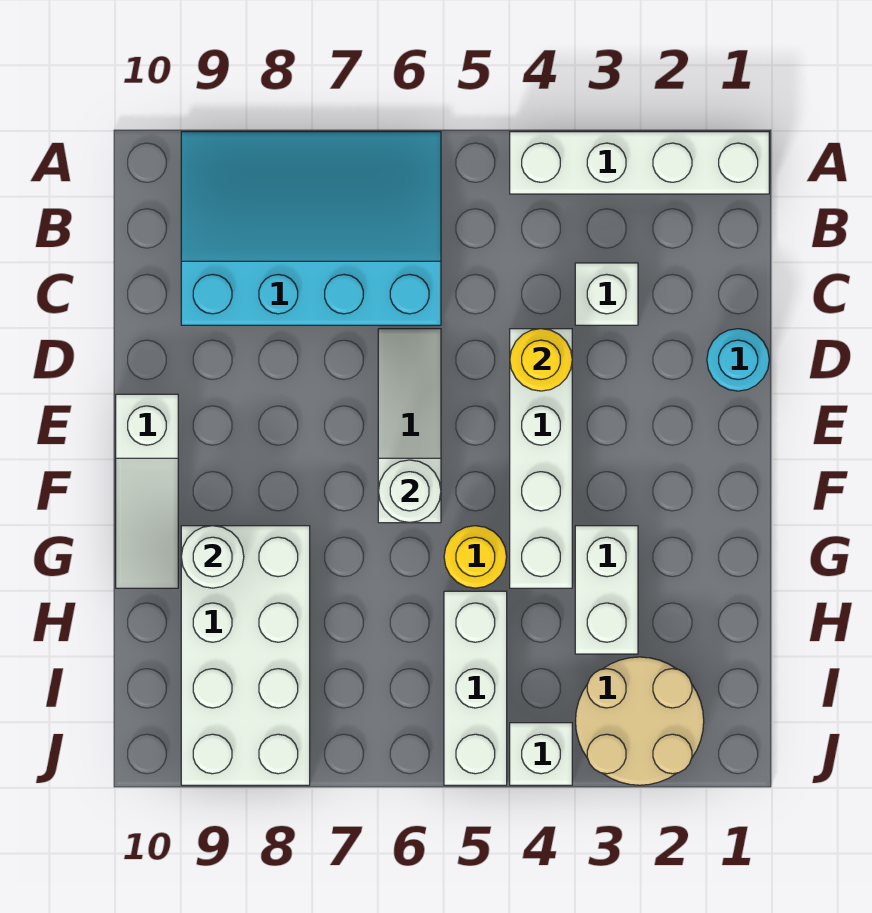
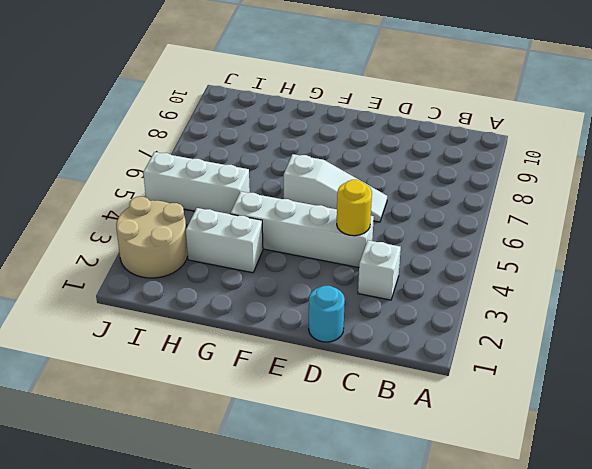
none -> white brick A1:A4 level 1
none -> cyan slope A6:C9 level 1 top C
none -> white slope E10:G10 level 1 top E

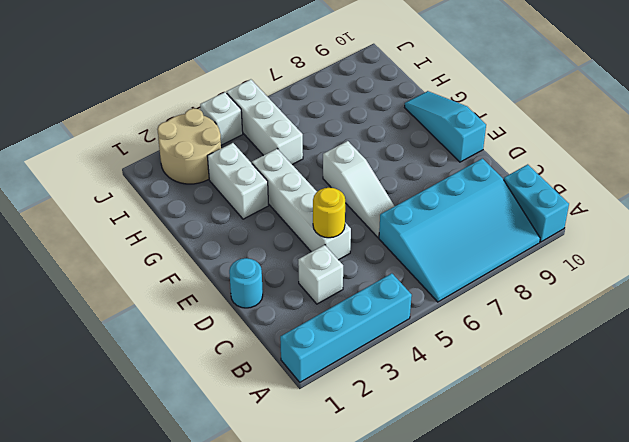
cyan brick A1:A4 level 1 -> white brick A1:A4 level 1
cyan brick A10:B10 level 1 -> none
cyan slope E10:G10 level 1 top E -> white slope E10:G10 level 1 top E
none -> yellow round brick G5 level 1
none -> white brick G8:J9 level 1
none -> white round brick F6 level 2

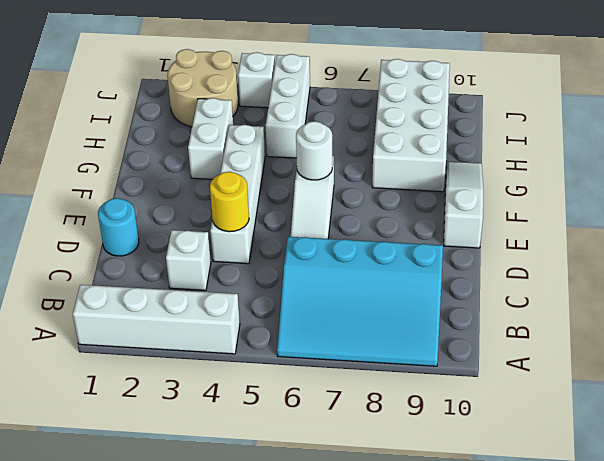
none -> yellow round brick G5 level 1
none -> white round brick G9 level 2

